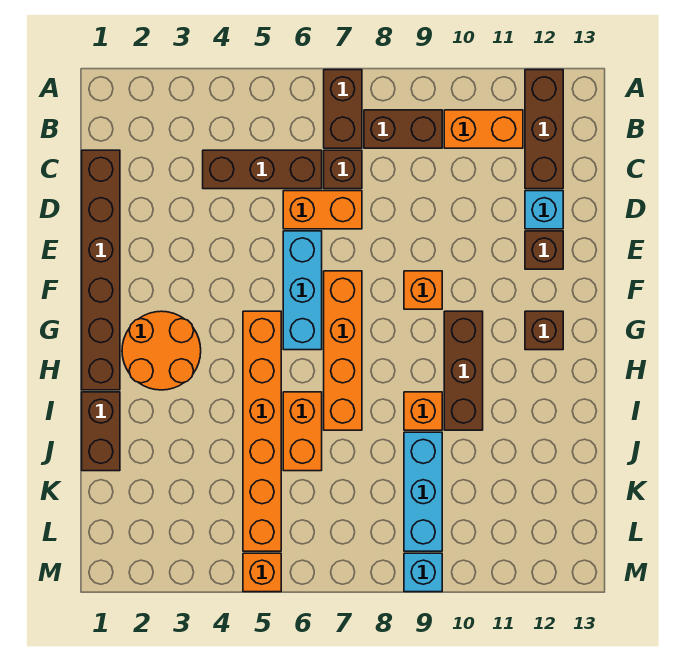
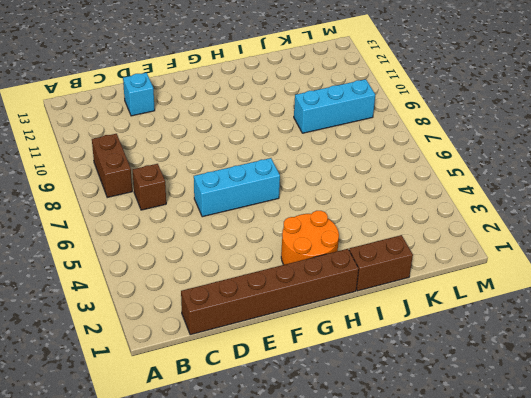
none -> brown brick A7:B7 level 1
none -> brown brick A12:C12 level 1
none -> orange brick B10:B11 level 1

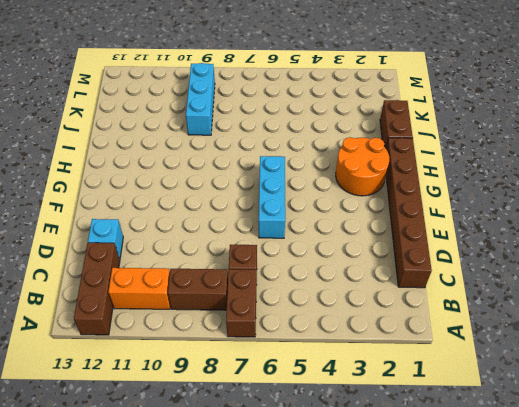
none -> brown brick C4:C6 level 1
none -> orange brick D6:D7 level 1
none -> brown brick E12 level 1

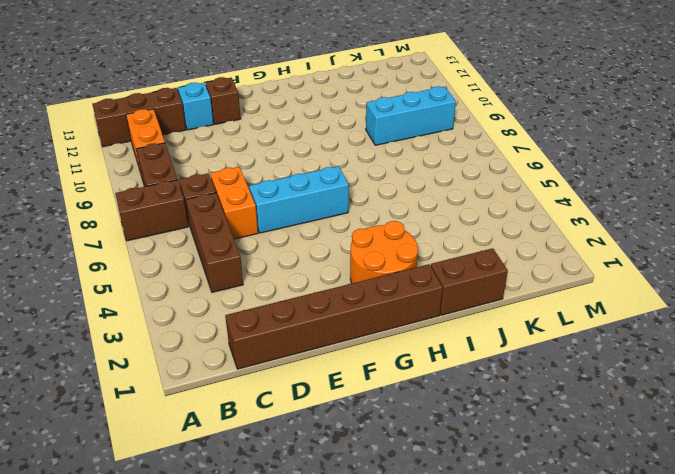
none -> orange brick F7:I7 level 1
none -> orange brick F9 level 1
none -> orange brick G5:L5 level 1

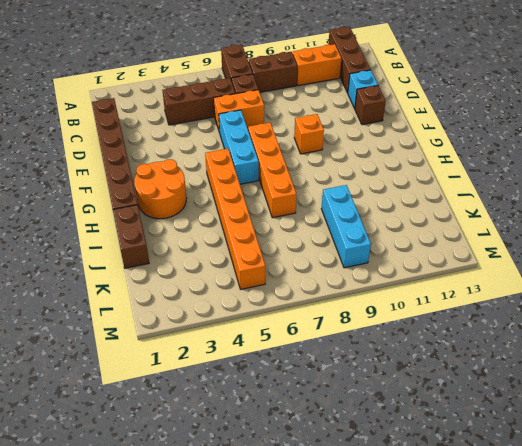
none -> brown brick G10:I10 level 1
none -> brown brick G12 level 1
none -> orange brick I6:J6 level 1

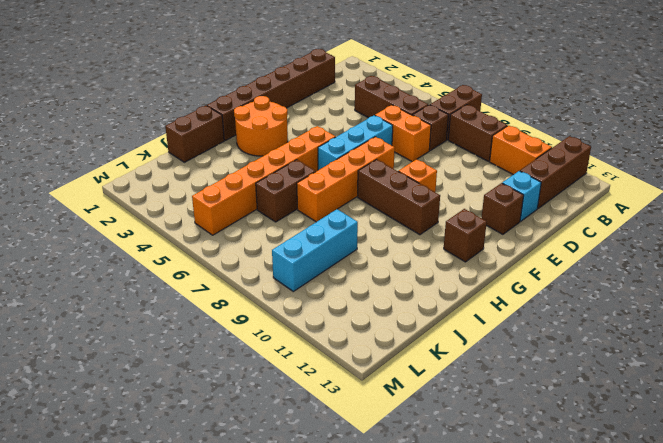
brown brick G8:G10 level 1 -> brown brick G10:I10 level 1
brown brick I6:J6 level 1 -> orange brick I6:J6 level 1
none -> orange brick I9 level 1
none -> orange brick M5 level 1
none -> cyan brick M9 level 1

